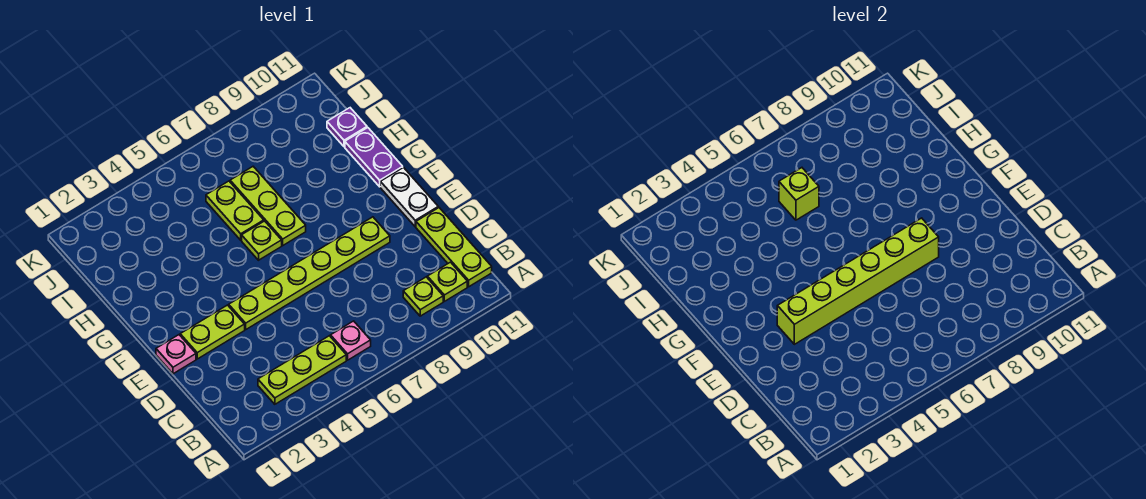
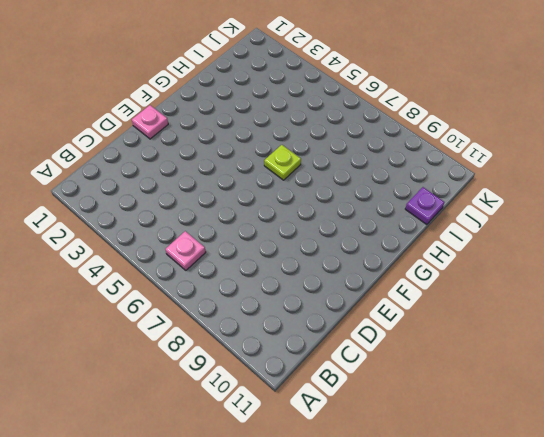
none -> lime plate B3:B5 level 1
none -> lime plate B9 level 1
none -> lime plate B10 level 1

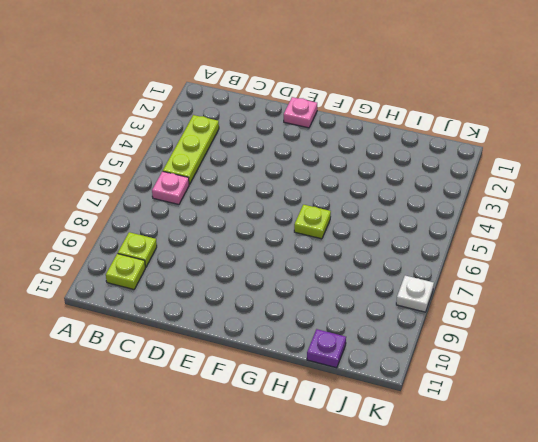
white plate K8 level 1 -> none
none -> lime plate B11:D11 level 1
none -> lime plate E2:E3 level 1
none -> lime plate E4:E9 level 1

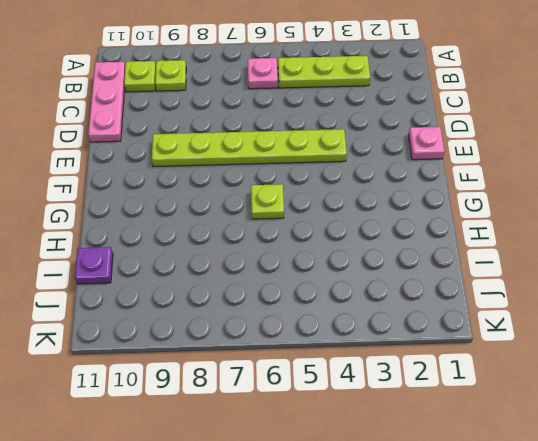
pink plate B11:D11 level 1 -> lime plate B11:D11 level 1
none -> lime plate E2:E3 level 1
none -> white plate E11:F11 level 1
none -> lime plate G7:I7 level 1

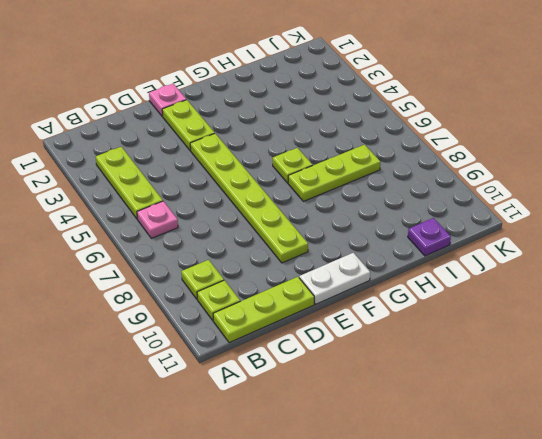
none -> purple plate G11:H11 level 1
none -> lime plate H6:I6 level 1
none -> lime brick E3:E8 level 2

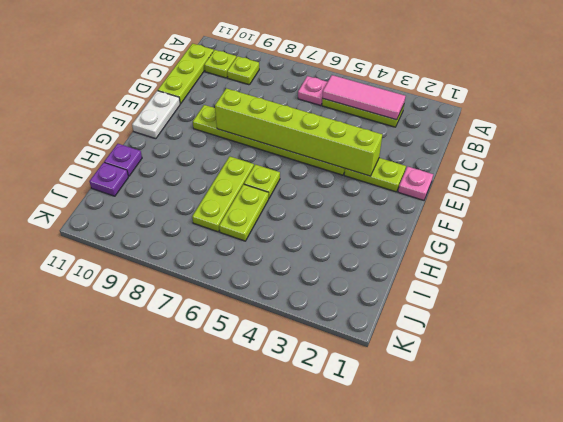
pink tile B3:B5 level 2 -> none
purple plate H11 level 1 -> purple plate G11:H11 level 1
none -> lime brick I6 level 2

